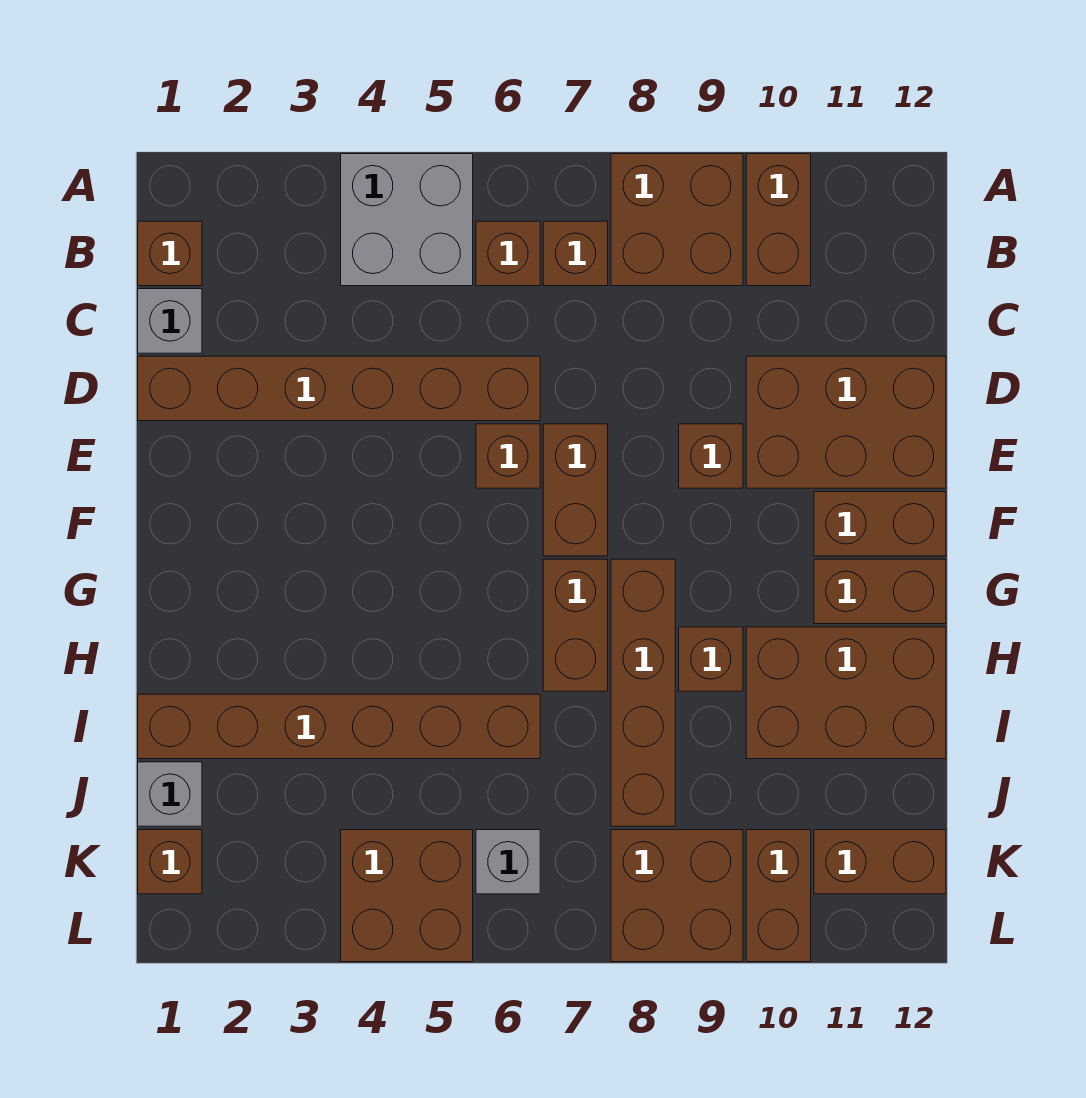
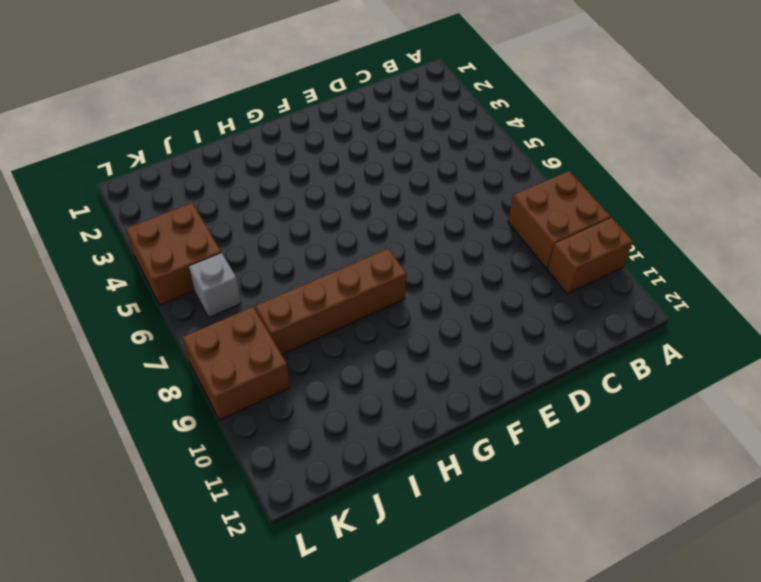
none -> grey brick A4:B5 level 1
none -> brown brick B1 level 1
none -> brown brick B6 level 1

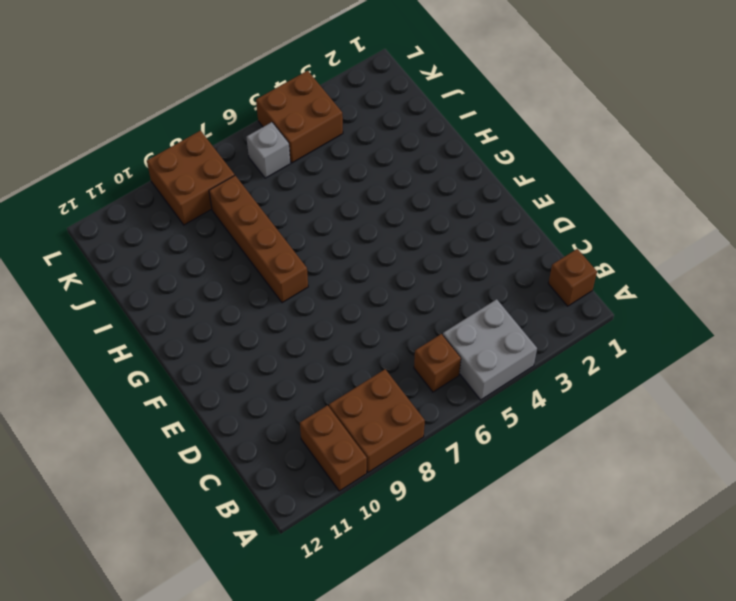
none -> brown brick B7 level 1
none -> grey brick C1 level 1
none -> brown brick D1:D6 level 1

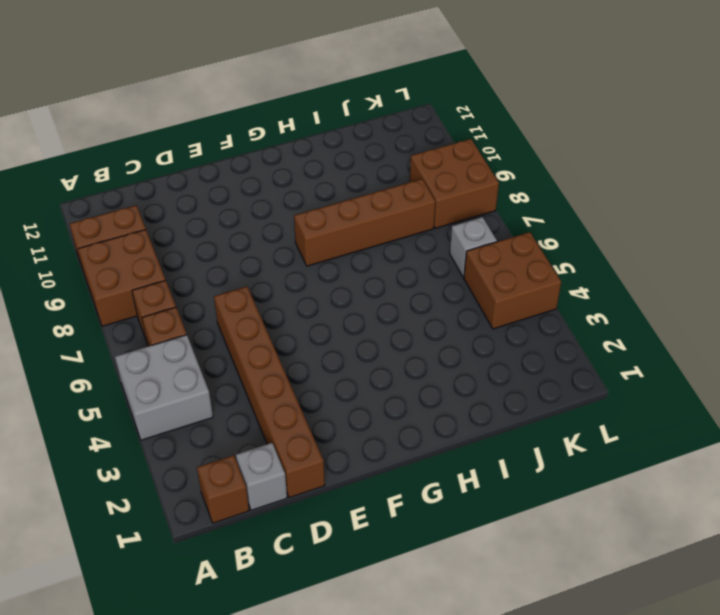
none -> brown brick D10:E12 level 1
none -> brown brick E6 level 1
none -> brown brick E7:F7 level 1

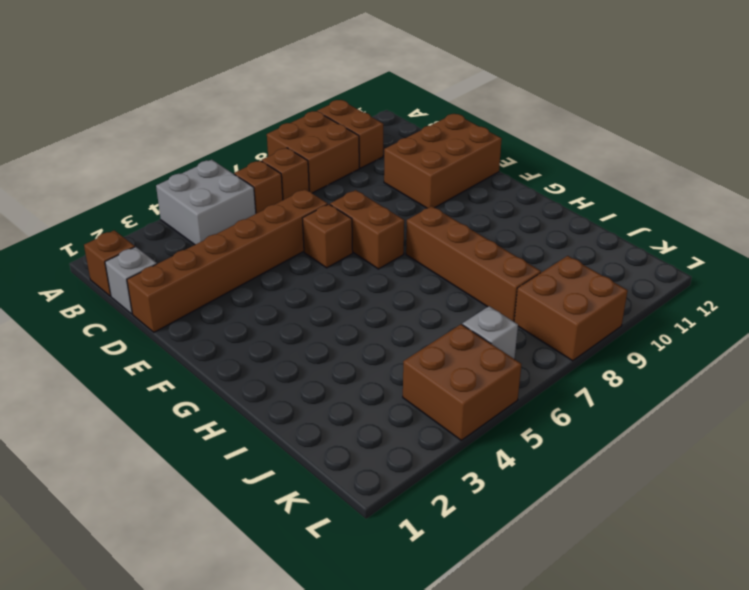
none -> brown brick E9 level 1
none -> brown brick F11:F12 level 1
none -> brown brick G7:H7 level 1

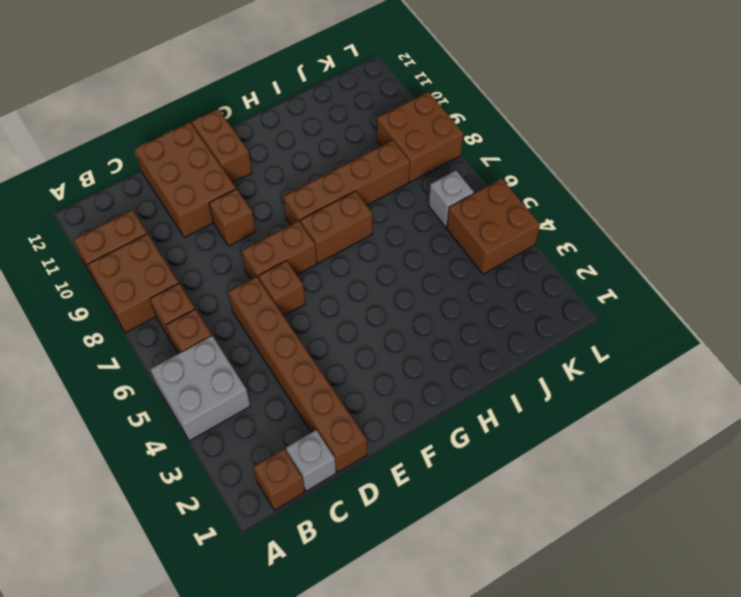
none -> brown brick G11:G12 level 1
none -> brown brick H9 level 1
none -> brown brick H10:I12 level 1

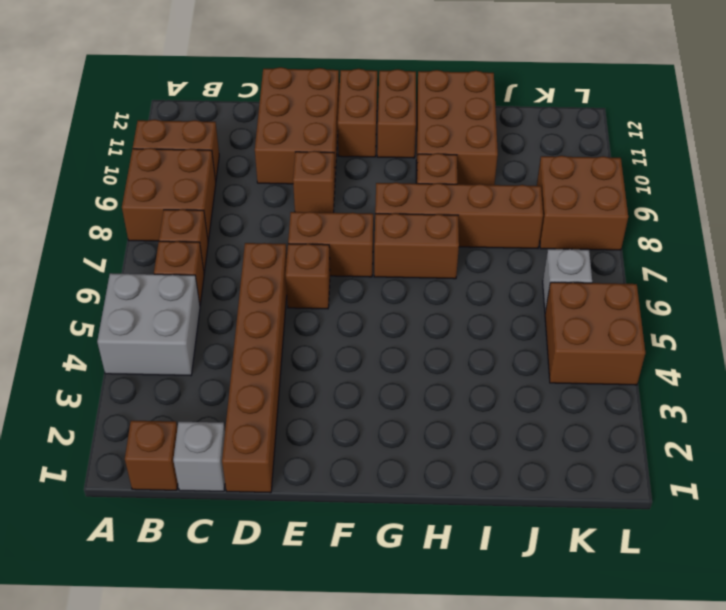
none -> brown brick I1:I6 level 1
none -> grey brick J1 level 1
none -> brown brick K1 level 1

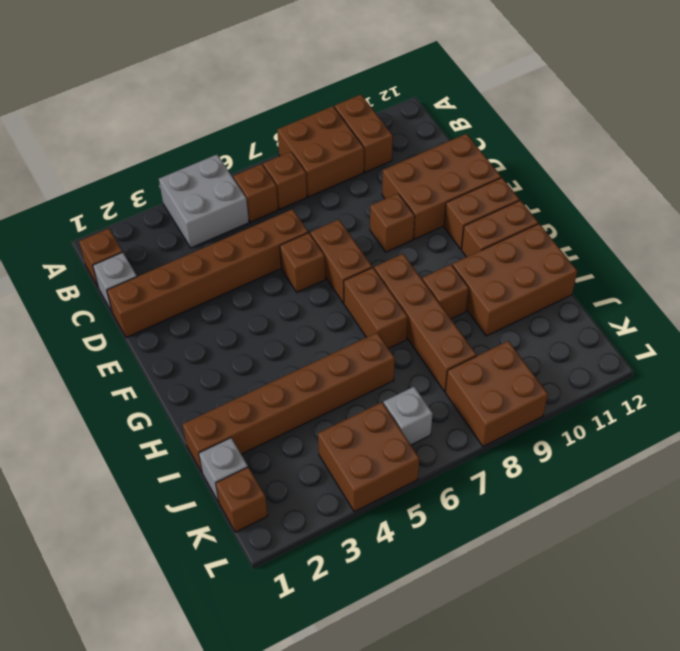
none -> brown brick K10:L10 level 1
none -> brown brick K11:K12 level 1

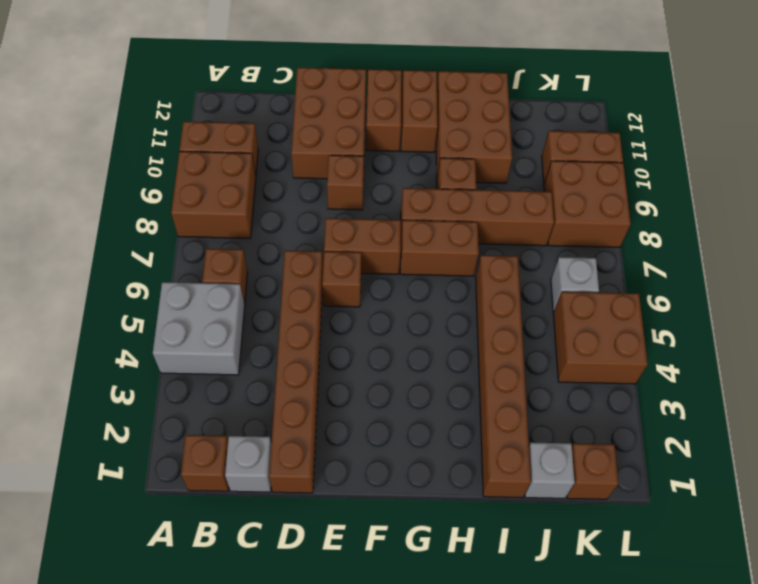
none -> brown brick B7 level 1
none -> brown brick K11:K12 level 1

